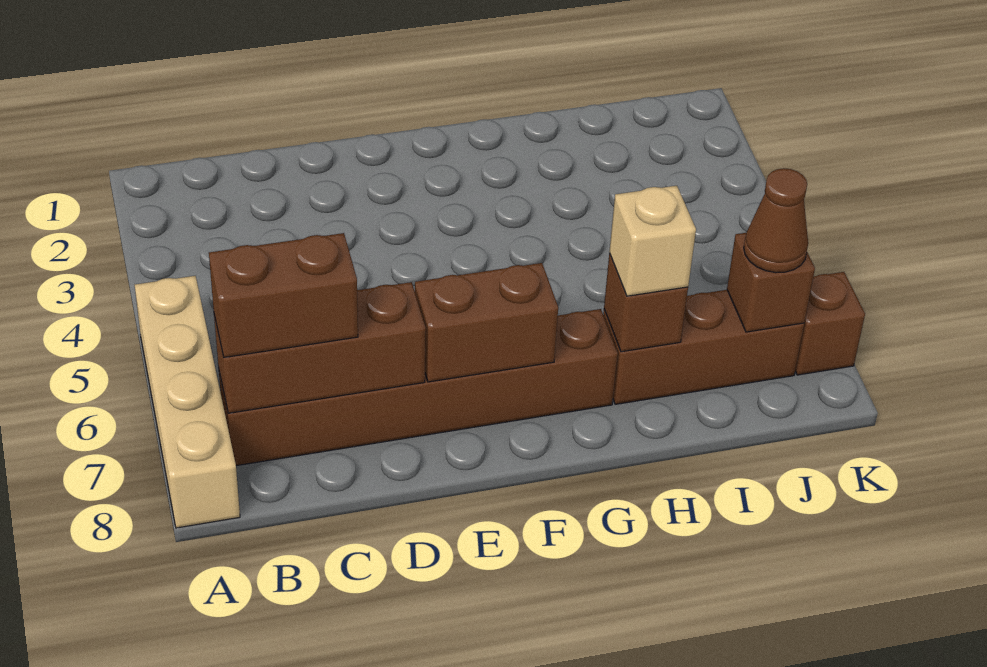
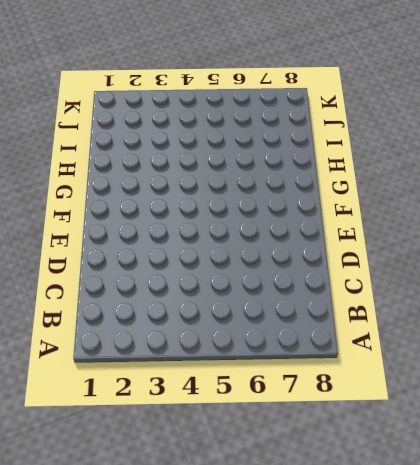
none -> tan brick A5:A8 level 1
none -> brown brick B7:G7 level 1

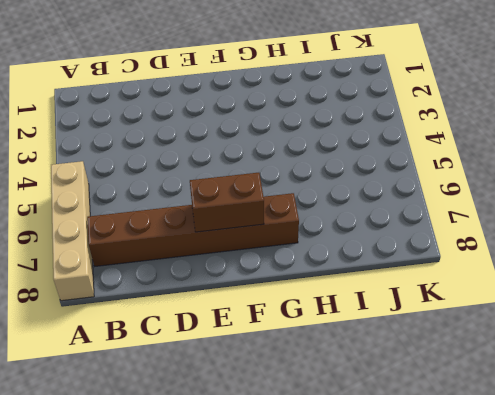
none -> brown brick H7:J7 level 1
none -> brown brick K7 level 1

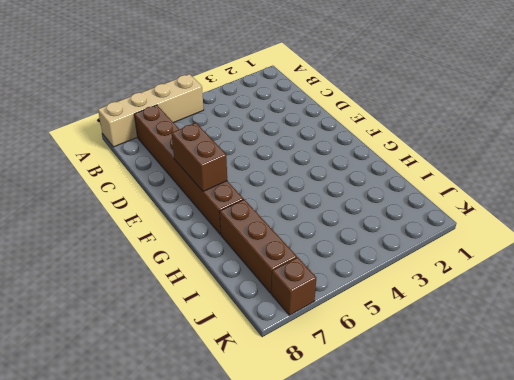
none -> brown brick B7:D7 level 2
none -> brown brick H7 level 2

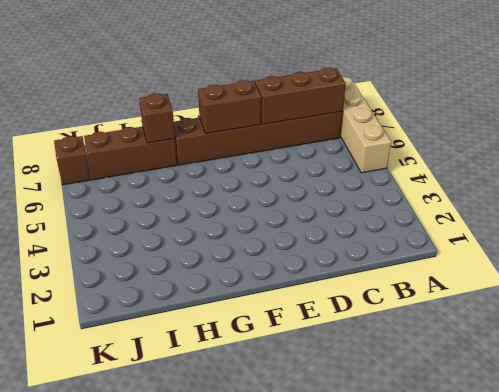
none -> brown brick J7 level 2
none -> brown brick B7:C7 level 3

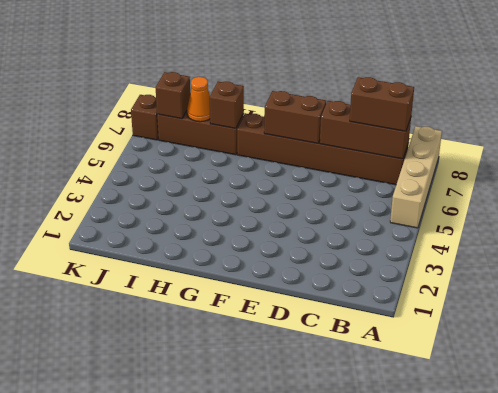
orange cone I7 level 2 -> none
none -> tan brick H7 level 3
none -> brown cone J7 level 3

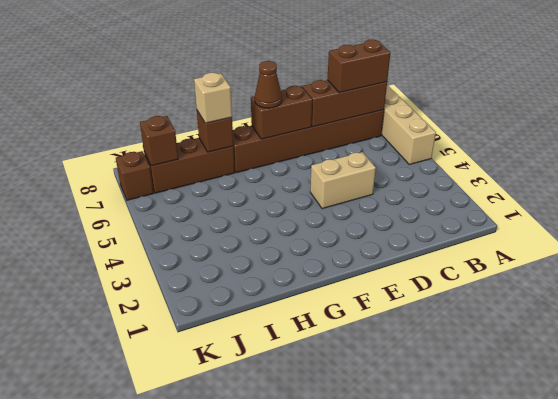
tan brick D4:E4 level 1 -> none
brown cone F7 level 3 -> brown cone J7 level 3

